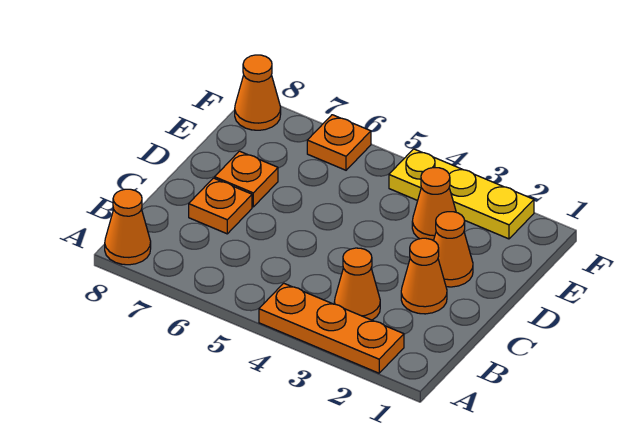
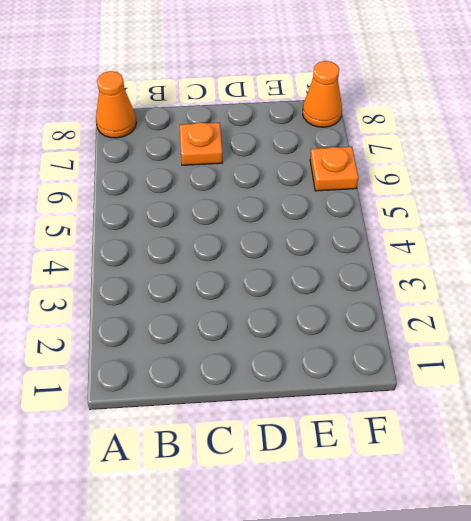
none -> orange plate A2:A4 level 1
none -> orange cone B3 level 1

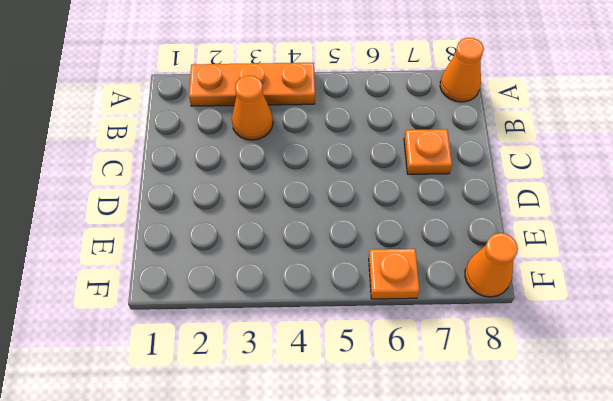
none -> orange cone C2 level 1
none -> orange cone D2 level 1

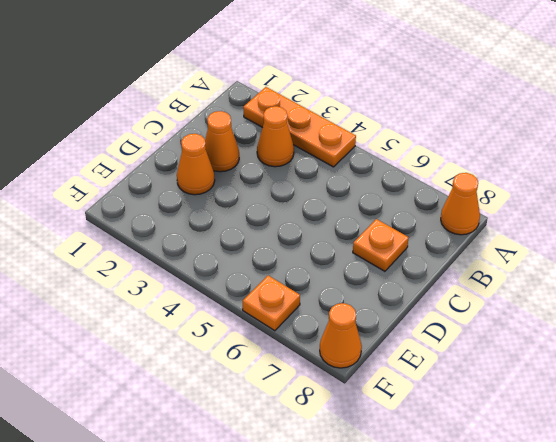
none -> orange plate D7 level 1
none -> orange cone E3 level 1

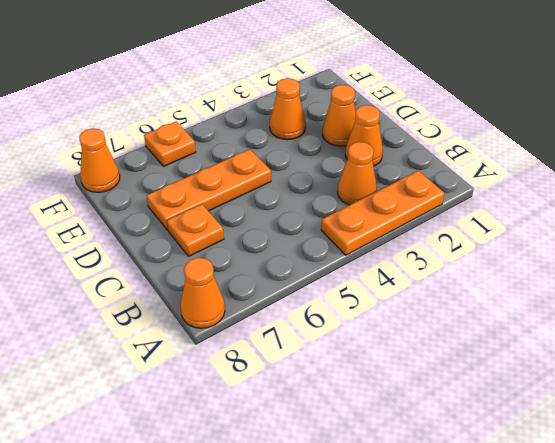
orange plate D5:D7 level 1 -> orange plate D7 level 1
none -> yellow plate F2:F4 level 1

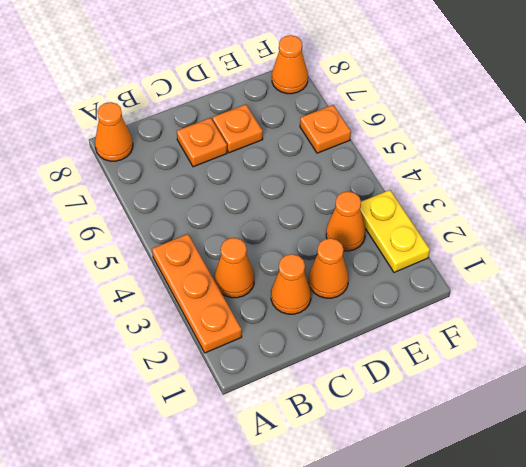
yellow plate F2:F3 level 1 -> yellow plate F2:F4 level 1

